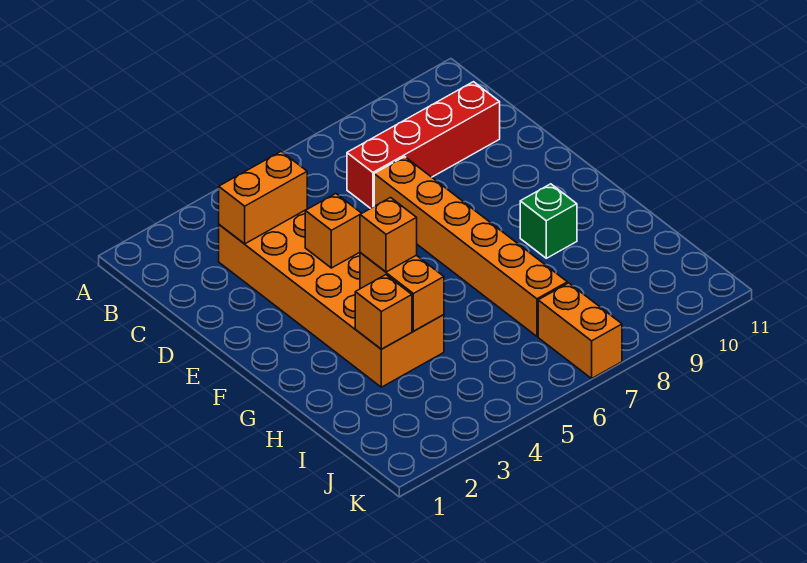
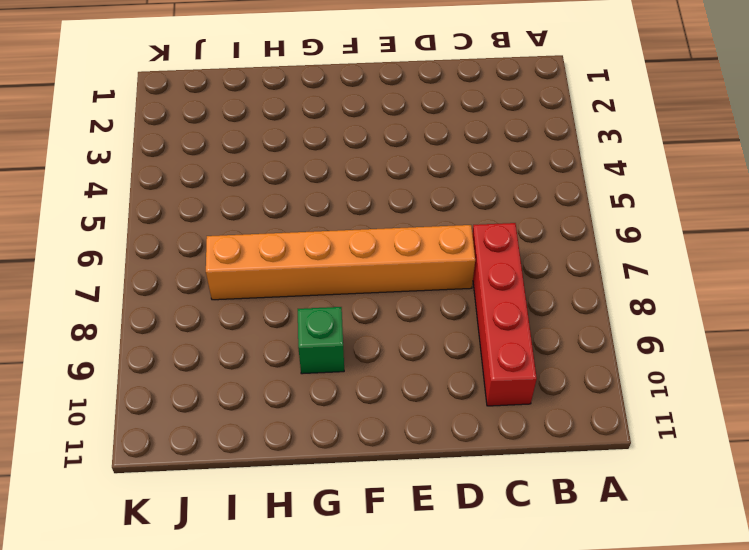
none -> orange brick C3:H4 level 1
none -> orange brick J7:K7 level 1

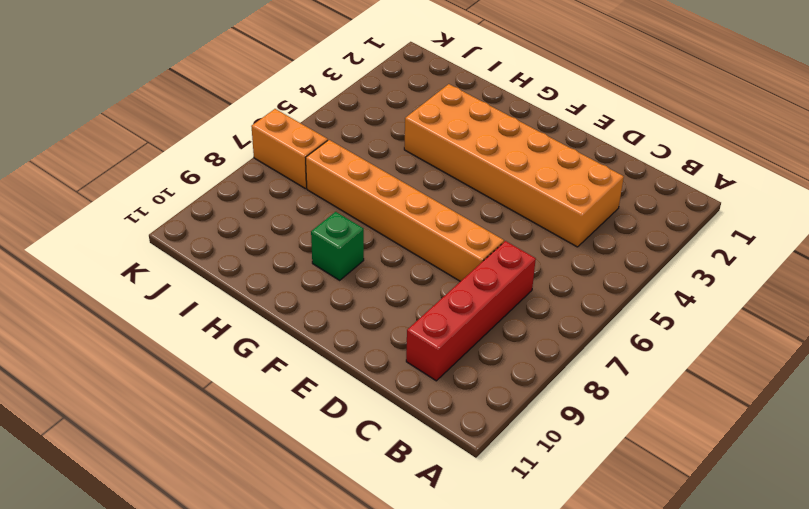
none -> orange brick C3:C4 level 2
none -> orange brick E4 level 2

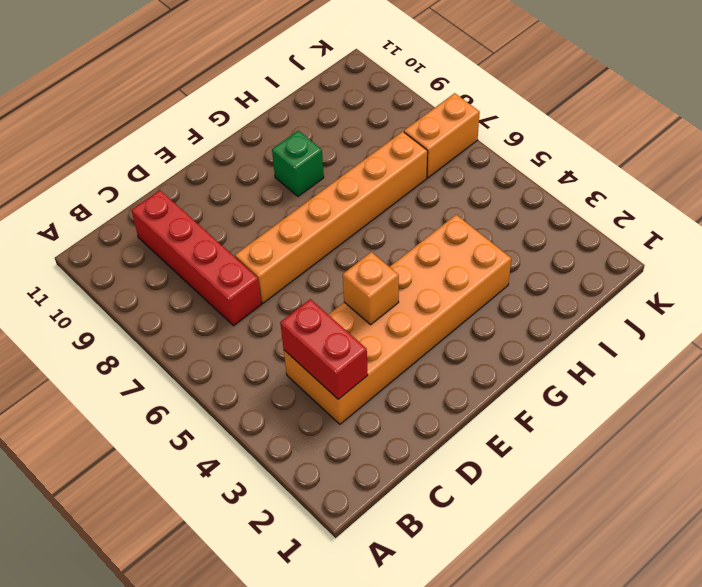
red brick C3:C4 level 2 -> orange brick C3:C4 level 2
none -> orange brick G4:H4 level 2
none -> orange brick H3 level 2

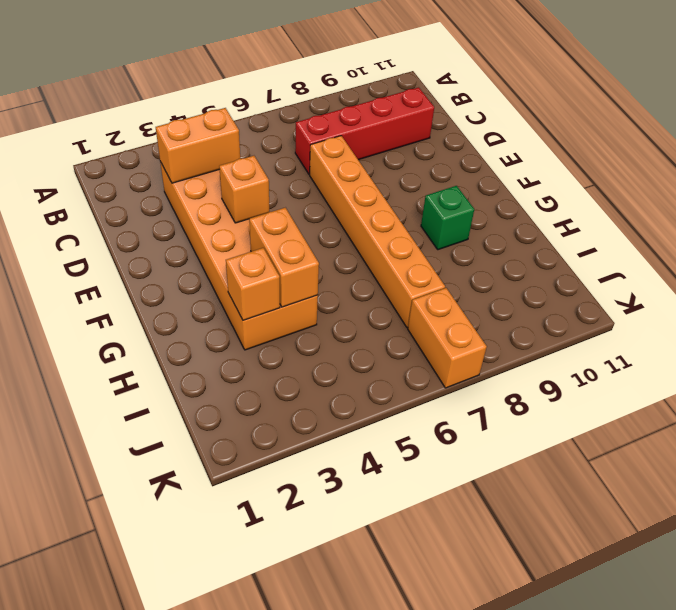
none -> orange brick G4 level 3

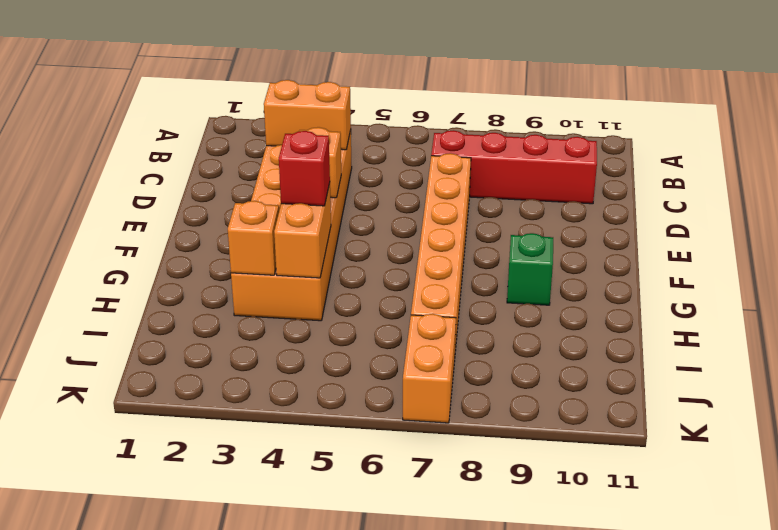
red brick G4 level 3 -> orange brick G4 level 3

